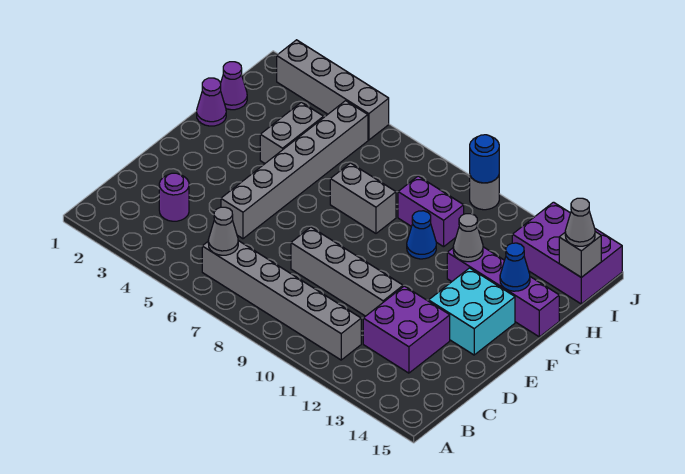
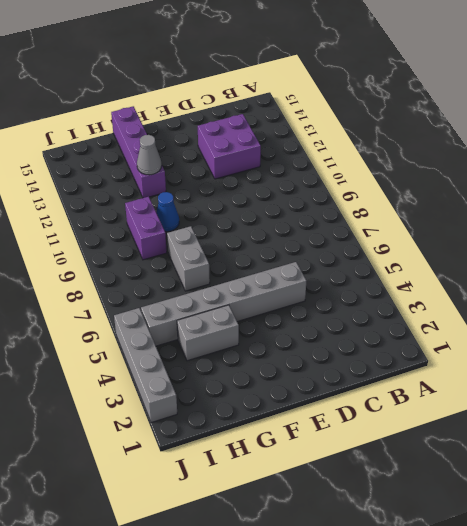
none -> grey brick B6:B11 level 1
none -> purple round brick C3 level 1
none -> grey brick D8:D11 level 1

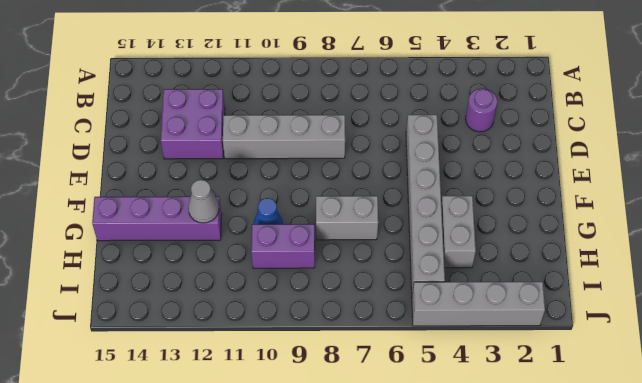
none -> grey brick B6:B11 level 1
none -> cyan brick E13:F14 level 1
none -> purple cone G1 level 1

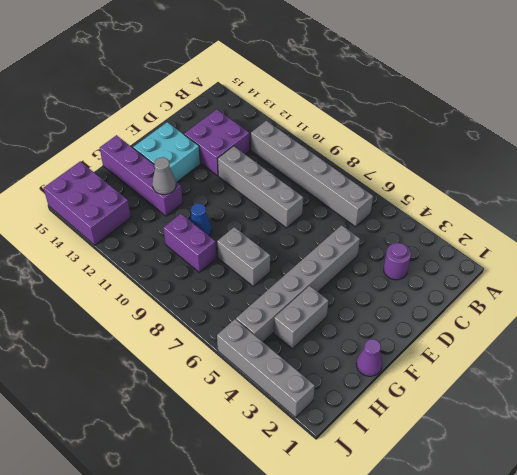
none -> purple cone H1 level 1
none -> grey round brick J10 level 1
none -> grey cone B6 level 2

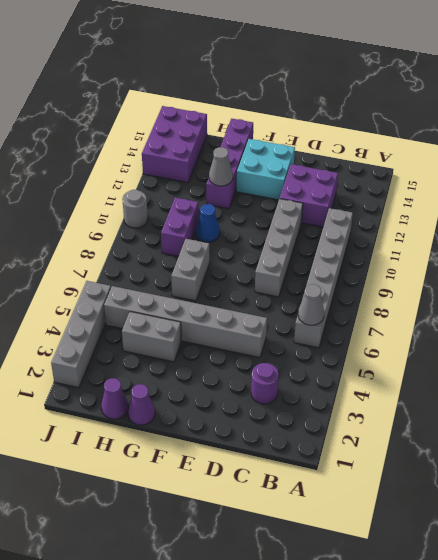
none -> blue cone G14 level 2
none -> grey brick I15 level 2
none -> blue round brick J10 level 2

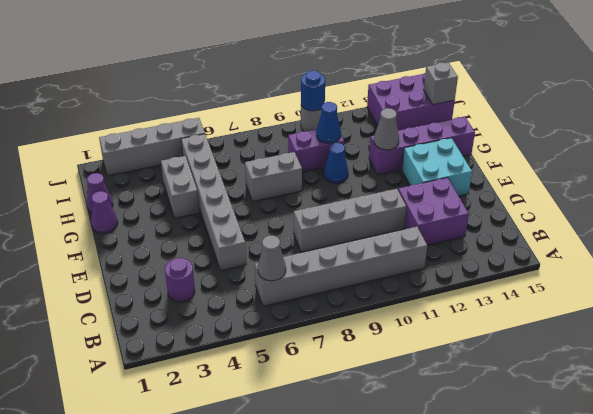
blue cone H10 level 2 -> blue cone G14 level 2
none -> grey cone I15 level 3

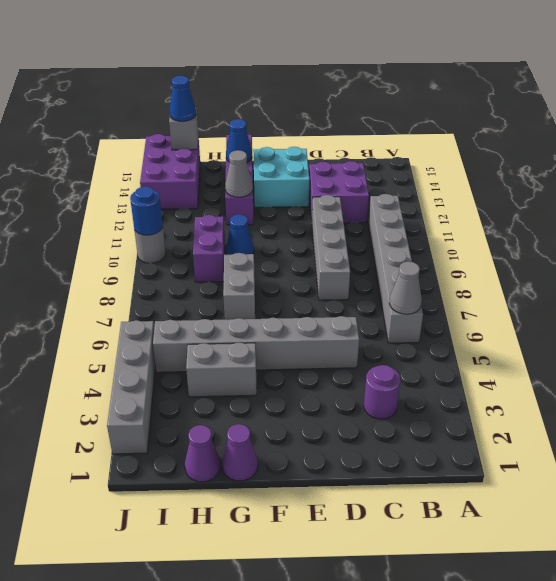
blue cone I15 level 3 -> grey cone I15 level 3

